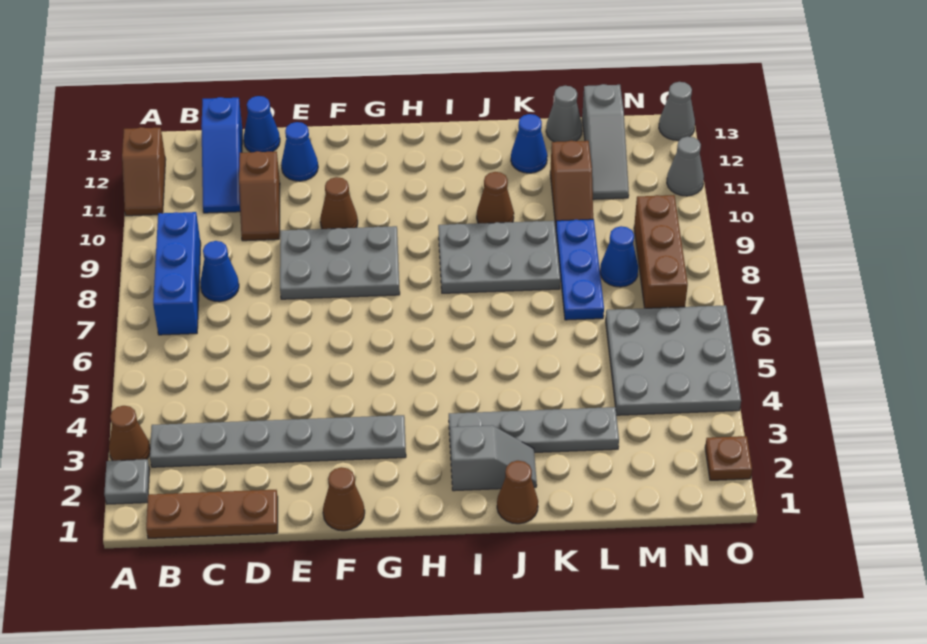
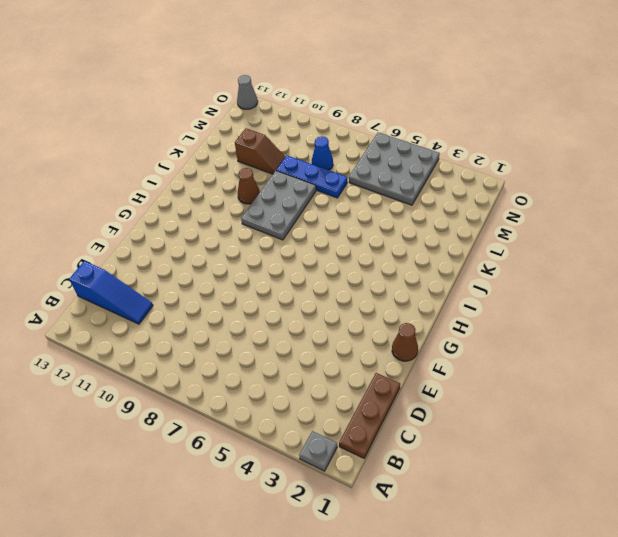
none -> brown cone A3 level 1
none -> brown slope A11:A12 level 1 top 12
none -> grey plate B3:G3 level 1
none -> blue brick B7:B9 level 1

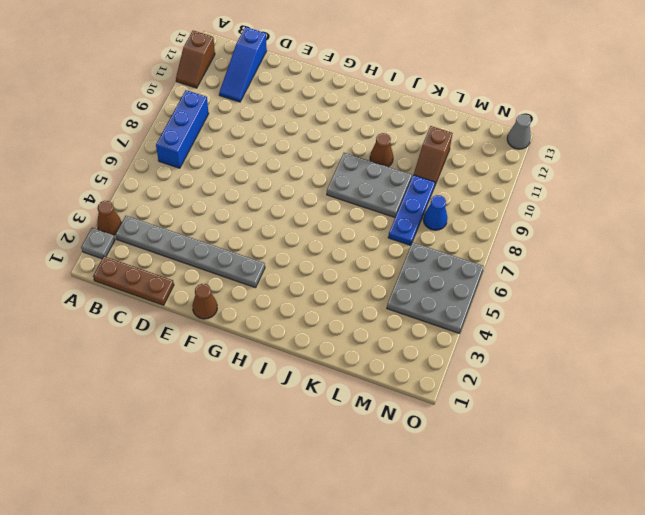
none -> blue cone C8 level 1
none -> brown slope D10:D11 level 1 top 11
none -> blue cone D13 level 1
none -> grey plate E8:G9 level 1

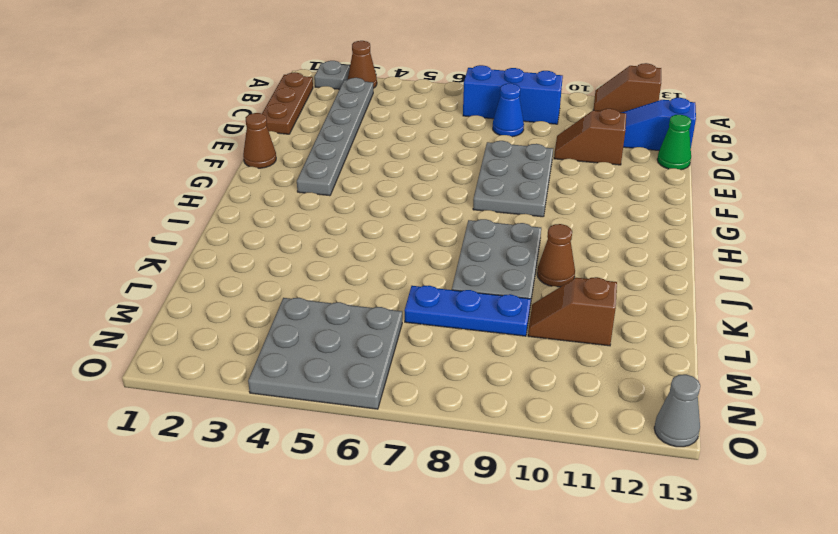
green cone D13 level 1 -> blue cone D13 level 1
none -> blue cone E12 level 1
none -> brown cone F10 level 1
none -> grey slope I2:J2 level 1 top I
none -> grey plate I3:L3 level 1

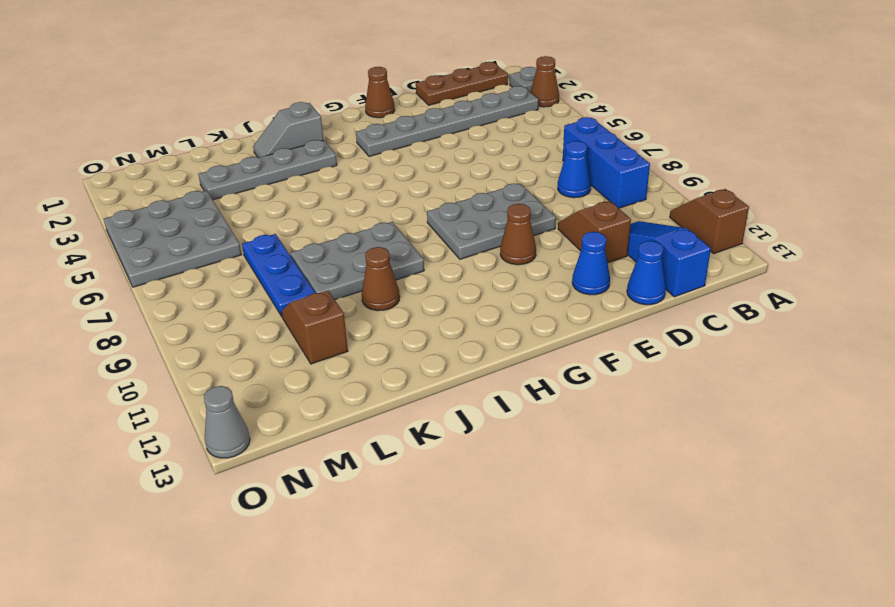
none -> brown cone J1 level 1
none -> blue cone K12 level 1
none -> grey cone L13 level 1
none -> blue cone M8 level 1

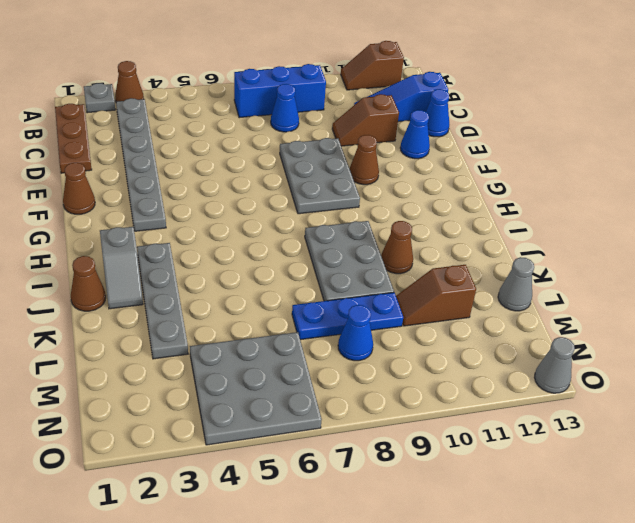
none -> blue cone K12 level 1
none -> grey slope M11:M13 level 1 top 13
none -> brown brick N7:N9 level 1
none -> brown plate O2 level 1

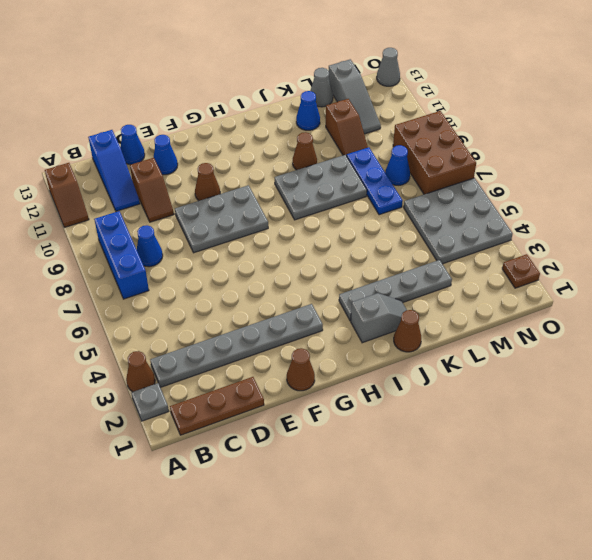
brown brick N7:O9 level 1 -> brown brick N7:N9 level 1
none -> grey cone O11 level 1

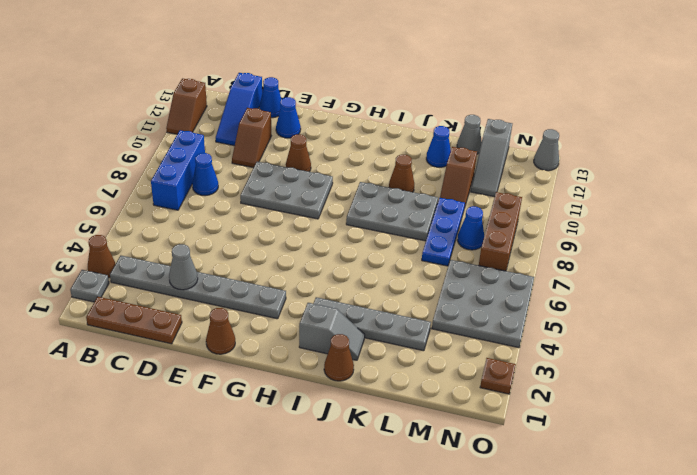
grey cone D3 level 2 -> grey cone O11 level 1

